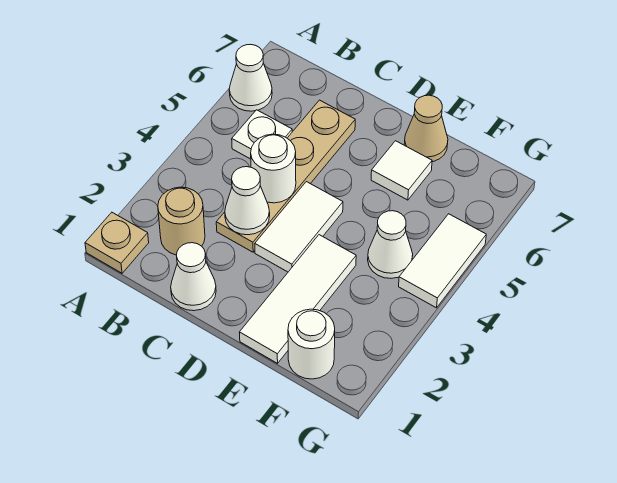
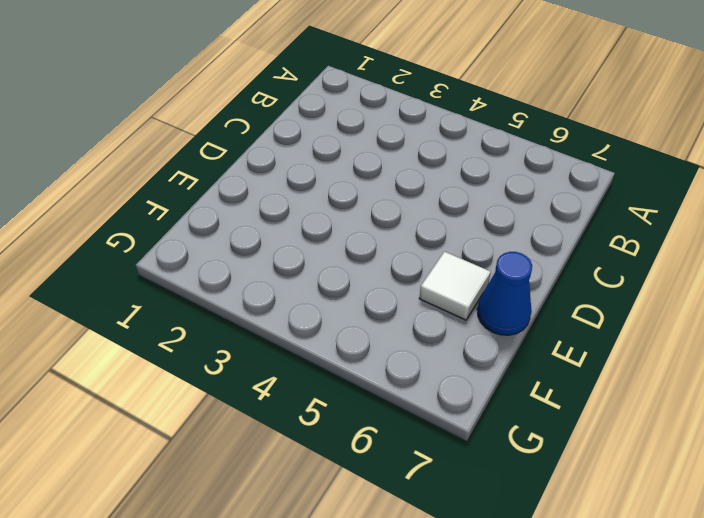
blue cone E7 level 1 -> tan cone E7 level 1
none -> tan plate A1 level 1
none -> white cone A6 level 1
none -> tan round brick B2 level 1

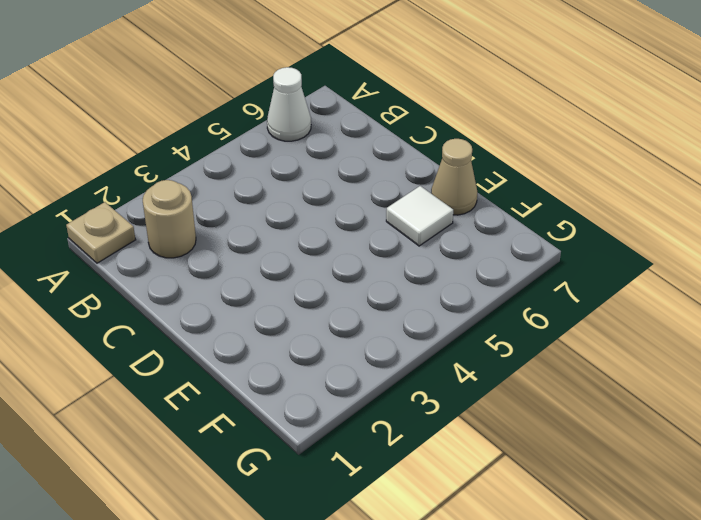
none -> white plate B5 level 1
none -> white cone C1 level 1
none -> tan plate C3:C6 level 1

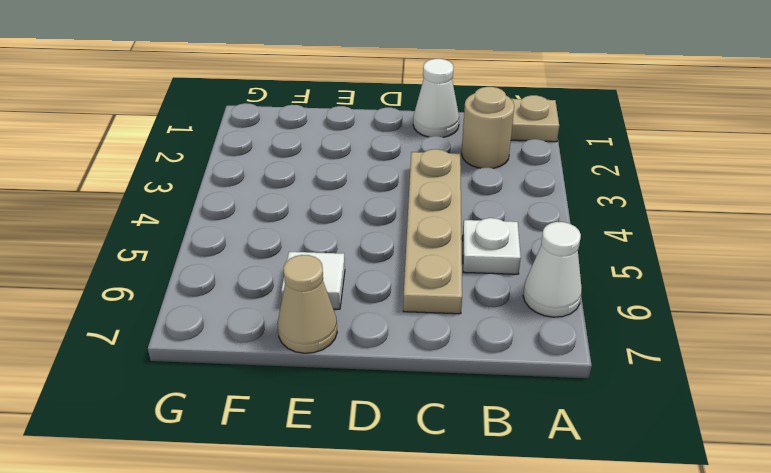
none -> white tile D3:D4 level 1
none -> white tile E1:E3 level 1
none -> white round brick F1 level 1

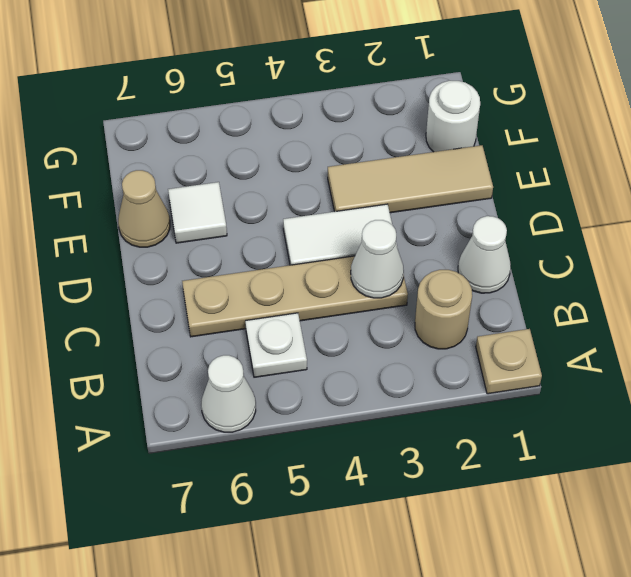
tan tile E1:E3 level 1 -> white tile E1:E3 level 1
none -> white cone F4 level 1
none -> white tile G4:G5 level 1
none -> white round brick C4 level 2

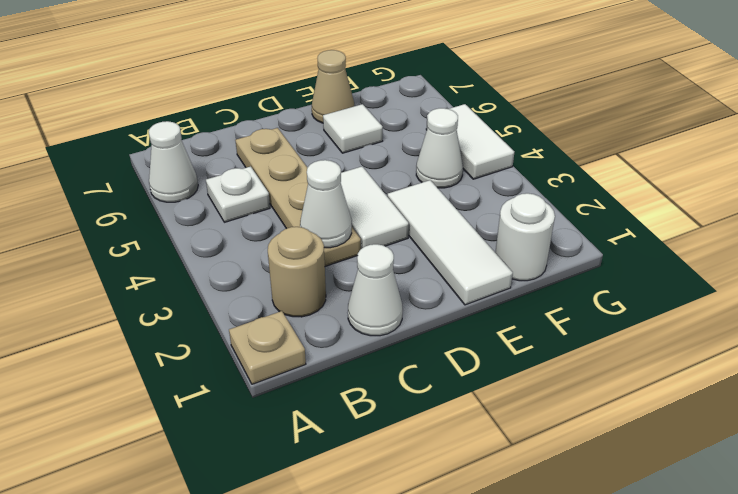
none -> white round brick C4 level 2

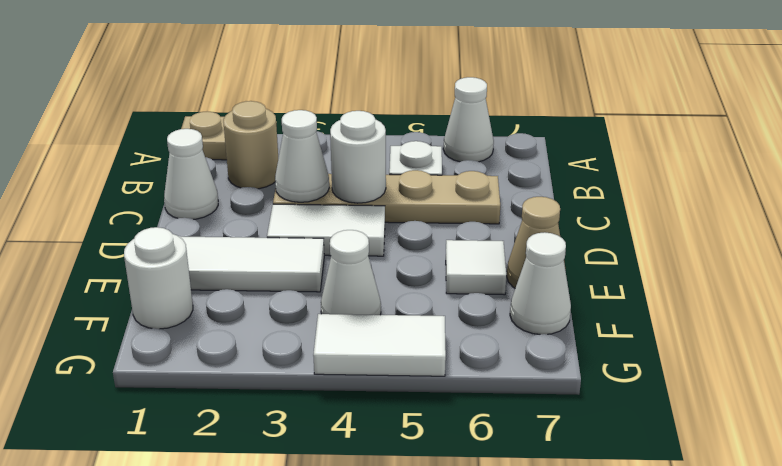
white cone F7 level 1 -> none

